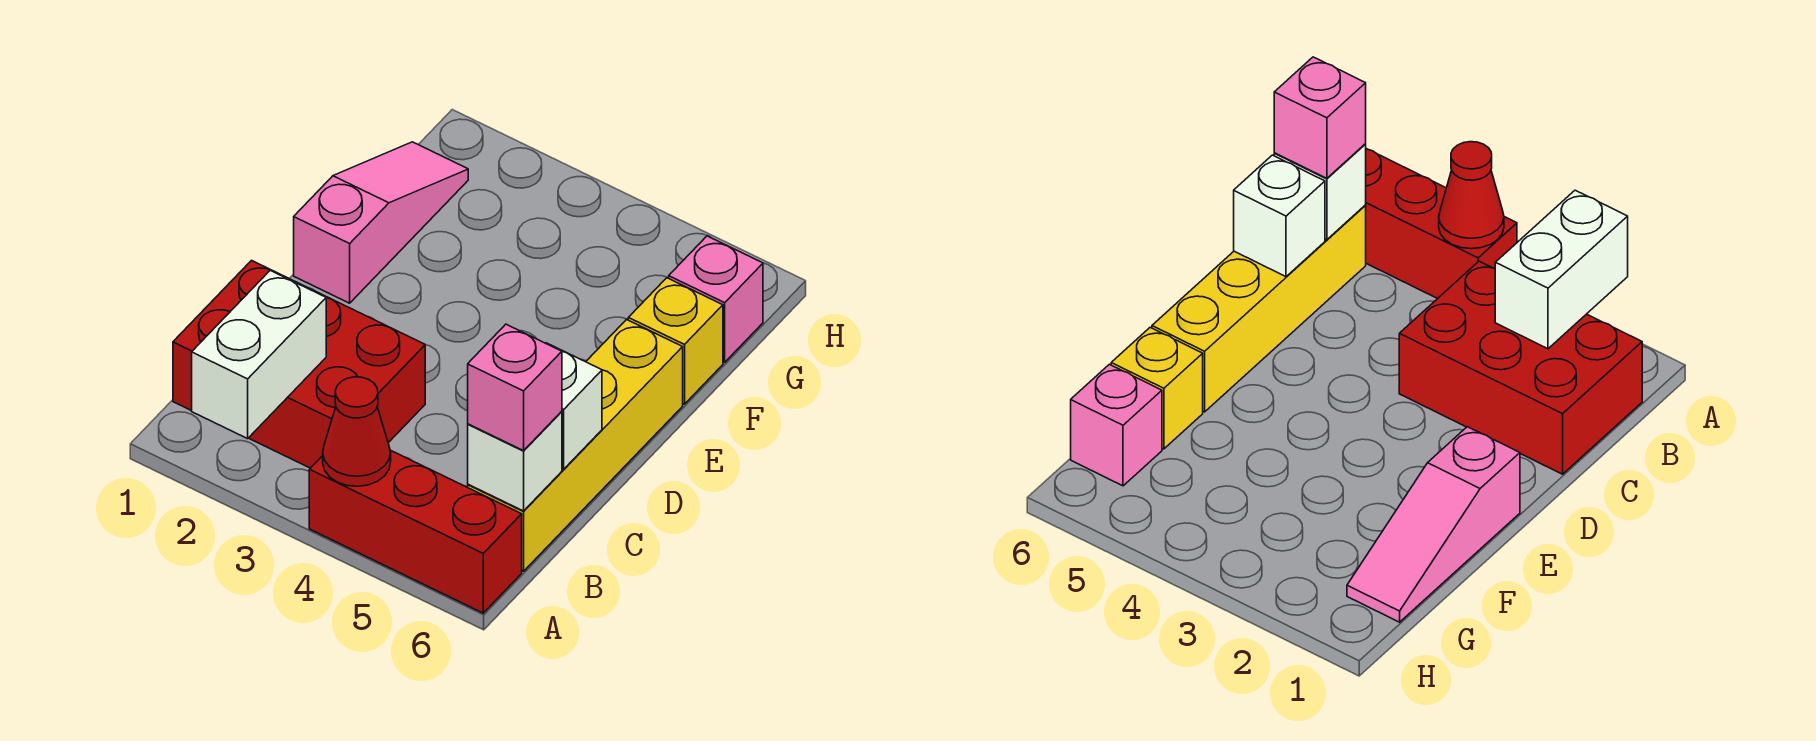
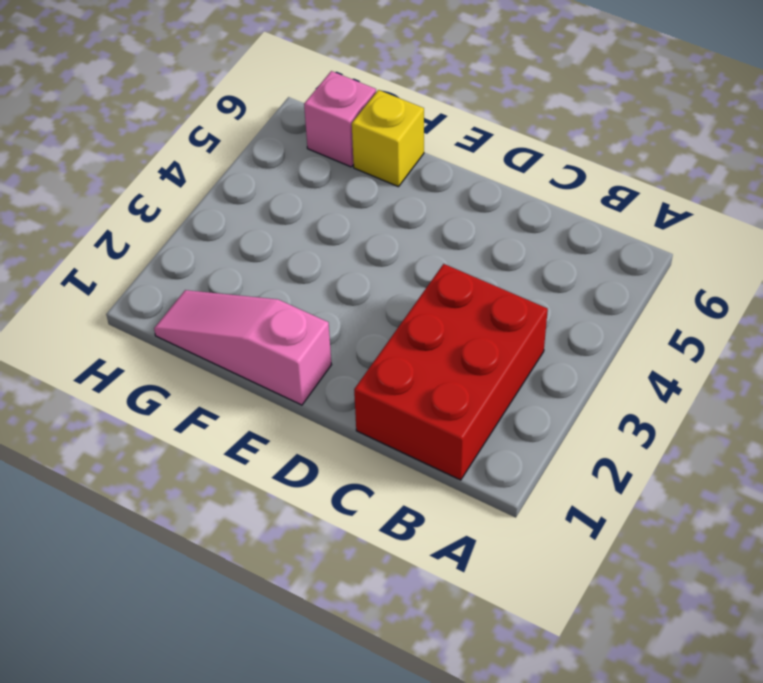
none -> red brick A4:A6 level 1
none -> yellow brick B6:E6 level 1

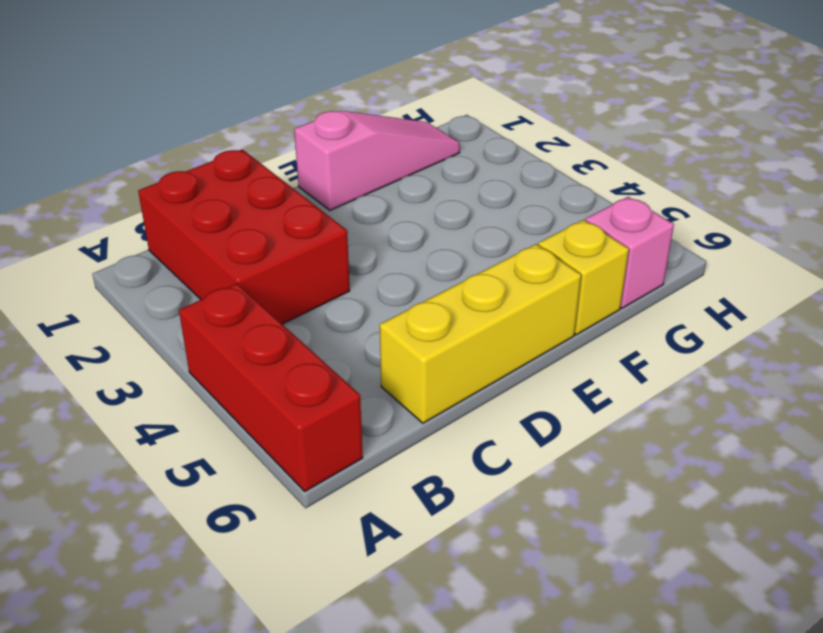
yellow brick C6:E6 level 1 -> yellow brick B6:E6 level 1
none -> white brick A2:B2 level 2
none -> red cone A4 level 2

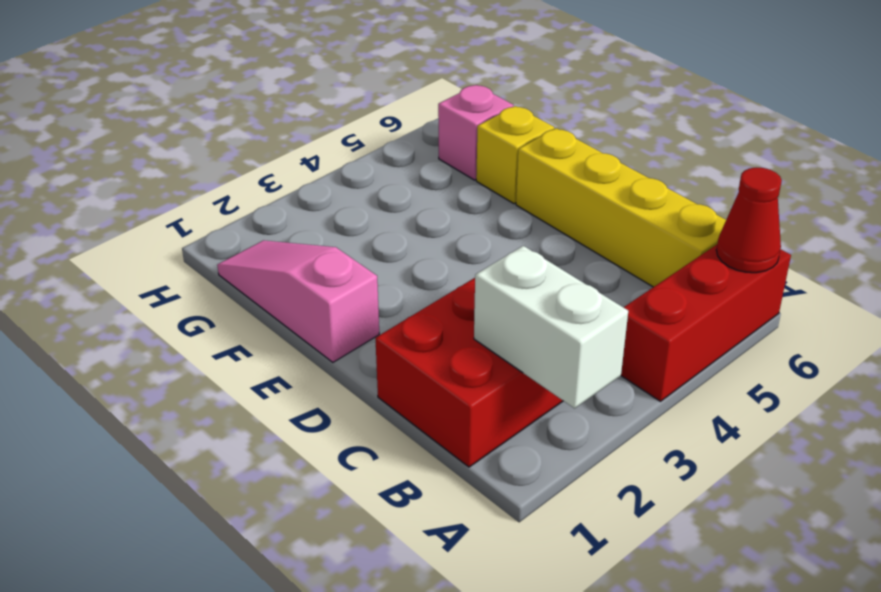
red cone A6 level 2 -> red cone A4 level 2
none -> white brick B6 level 2
none -> white brick C6 level 2

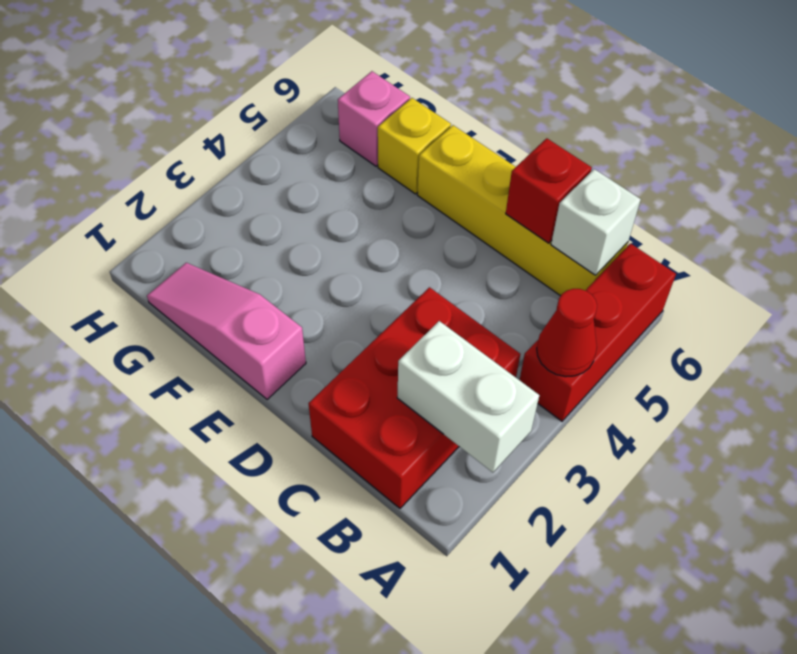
red brick C6 level 2 -> white brick C6 level 2
none -> pink brick B6 level 3

